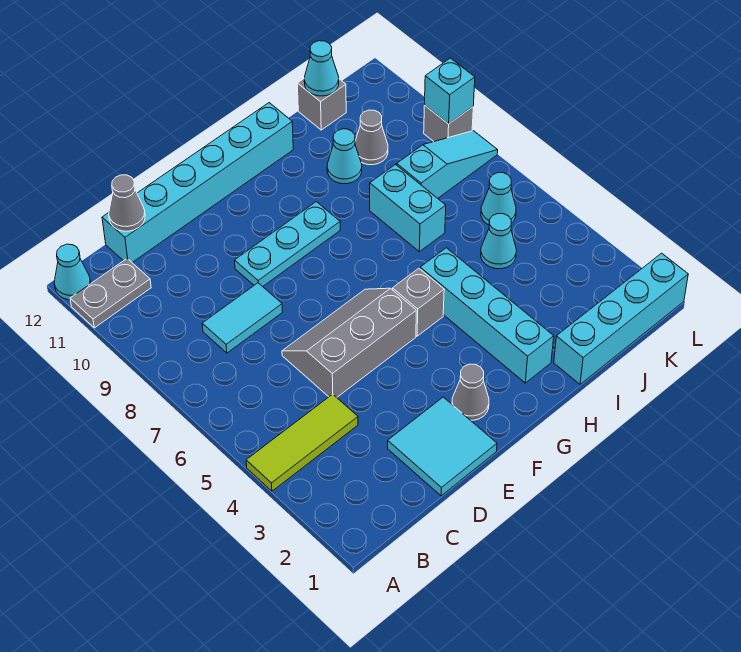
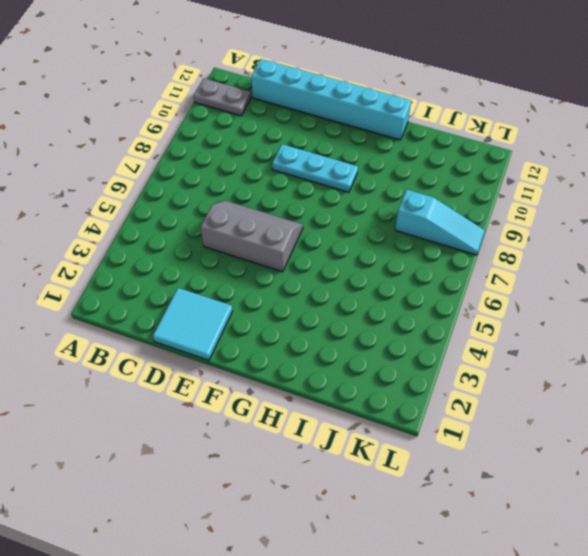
none -> lime tile A4:C4 level 1
none -> cyan cone A12 level 1
none -> cyan tile C8:D8 level 1

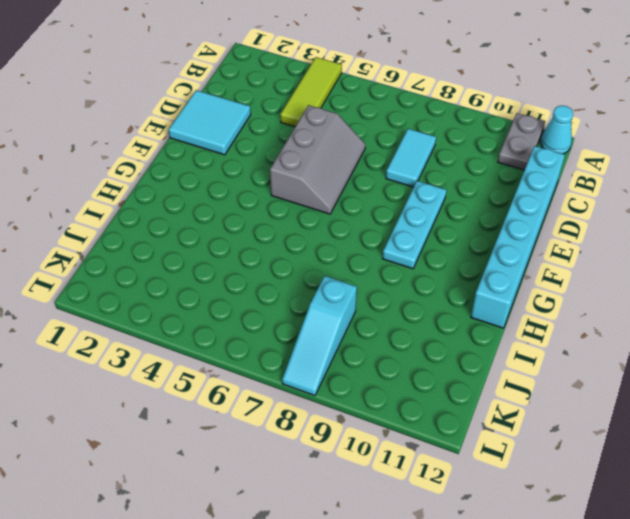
none -> grey cone F2 level 1
none -> grey brick G5 level 1
none -> cyan brick H2:H5 level 1

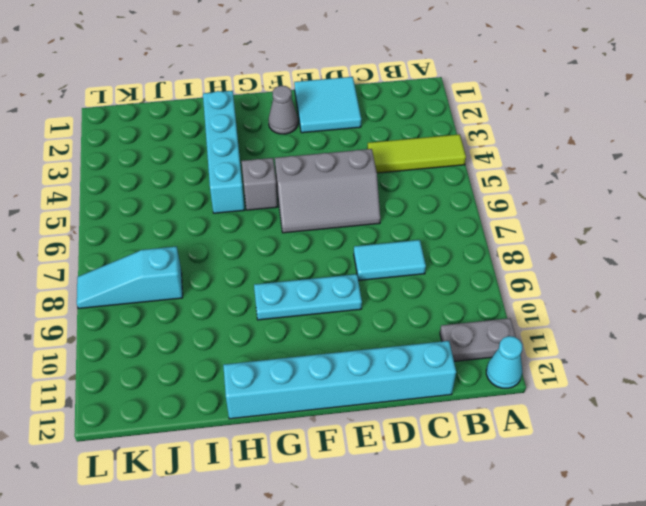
none -> cyan brick I1:L1 level 1
none -> cyan brick I7:I8 level 1
none -> cyan cone I10 level 1

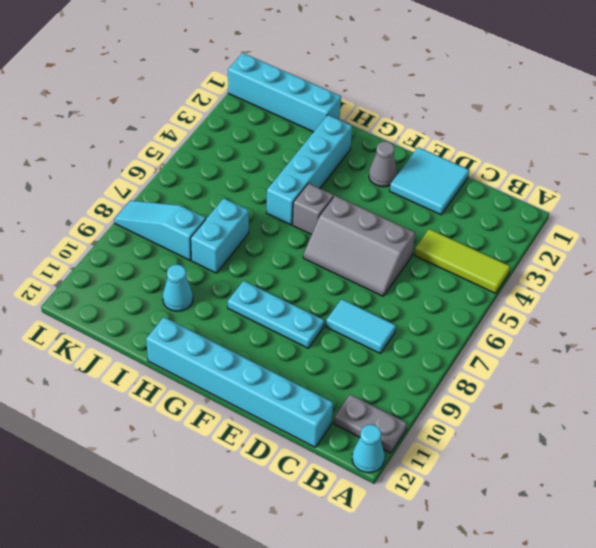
none -> cyan cone J5 level 1
none -> grey cone J10 level 1
none -> grey brick J12 level 1

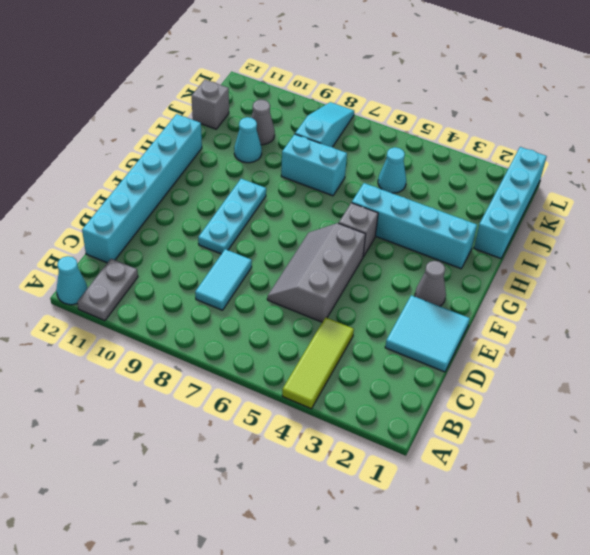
none -> cyan cone K6 level 1
none -> grey brick L9 level 1
none -> grey cone C12 level 2

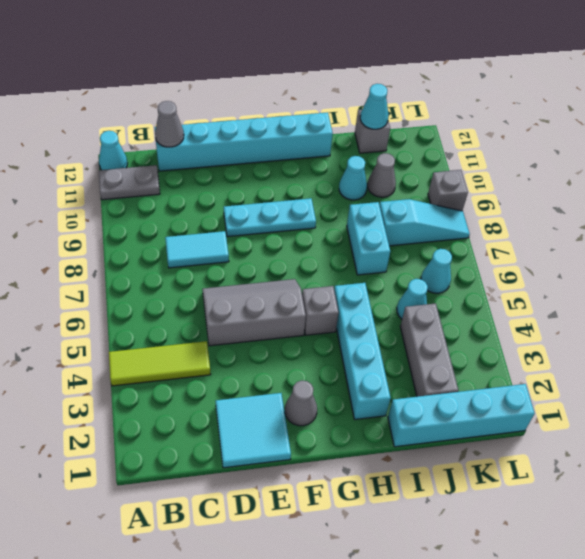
grey brick J2:J4 level 1 -> none
none -> cyan brick L9 level 2

